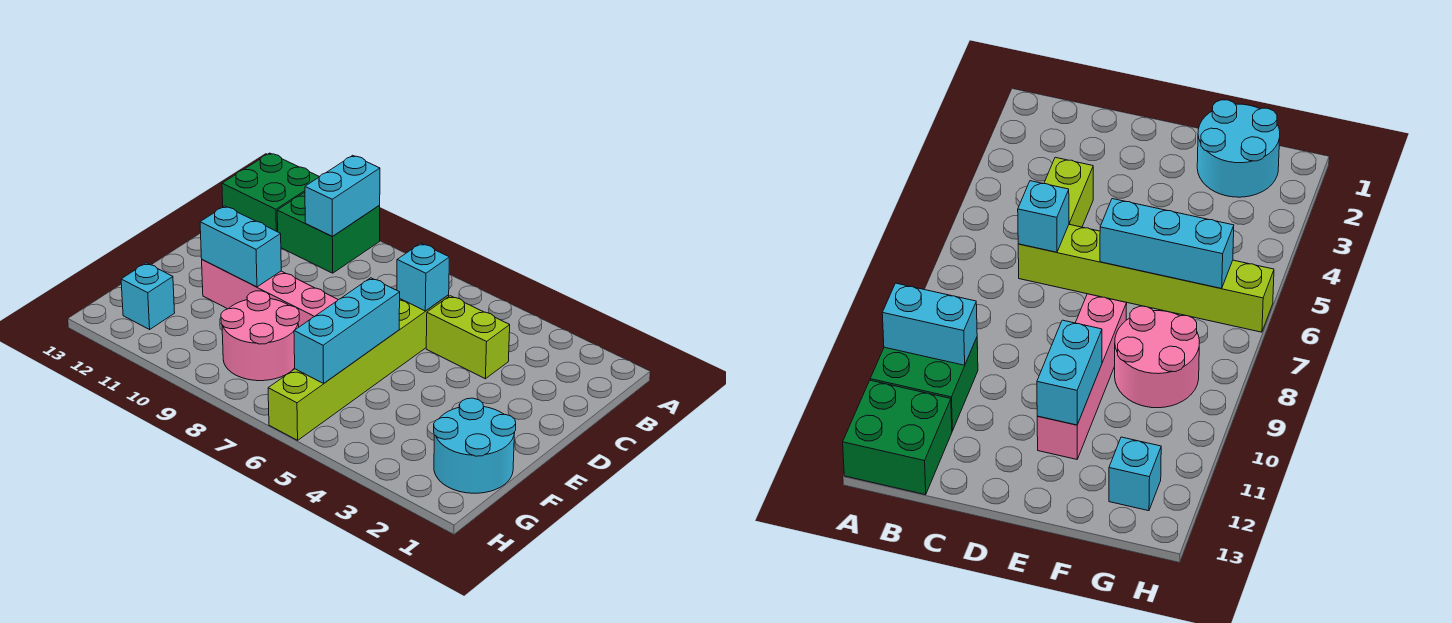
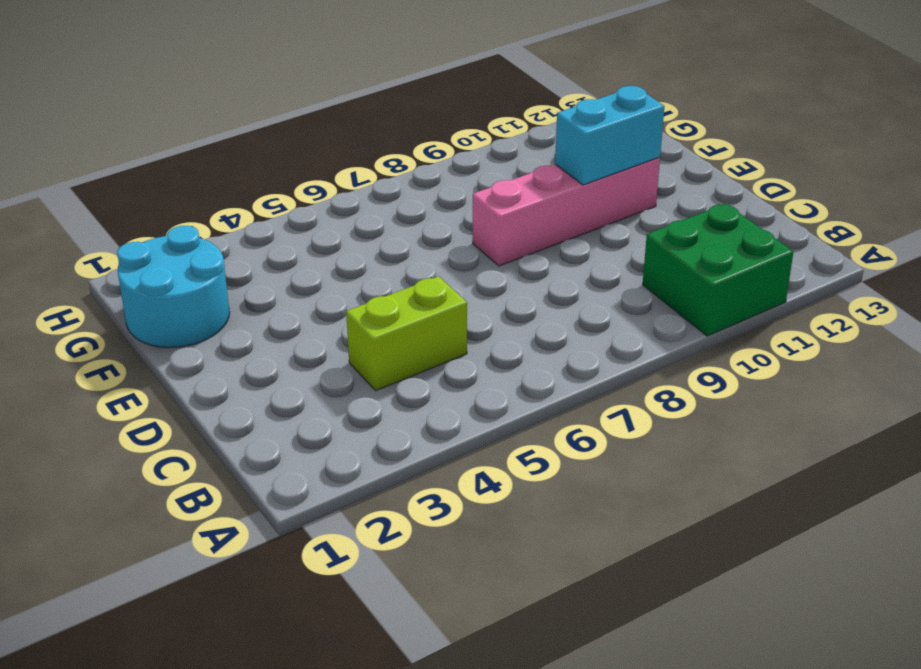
none -> green brick A12:B13 level 1
none -> lime brick C6:H6 level 1
none -> pink round brick F8:G9 level 1

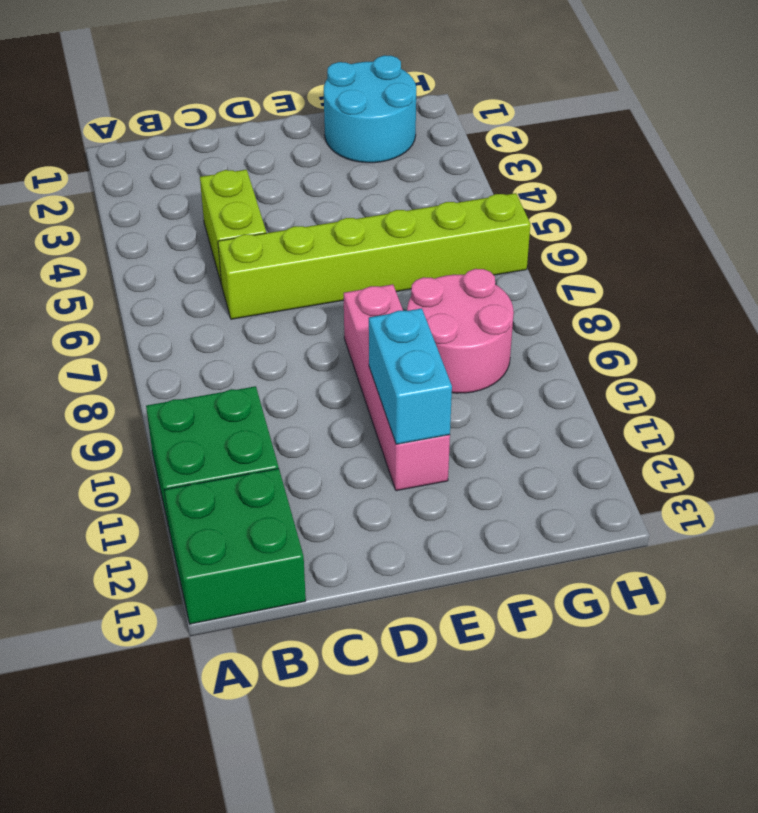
none -> cyan brick G12 level 1
none -> cyan brick A10:B10 level 2
none -> cyan brick C6 level 2

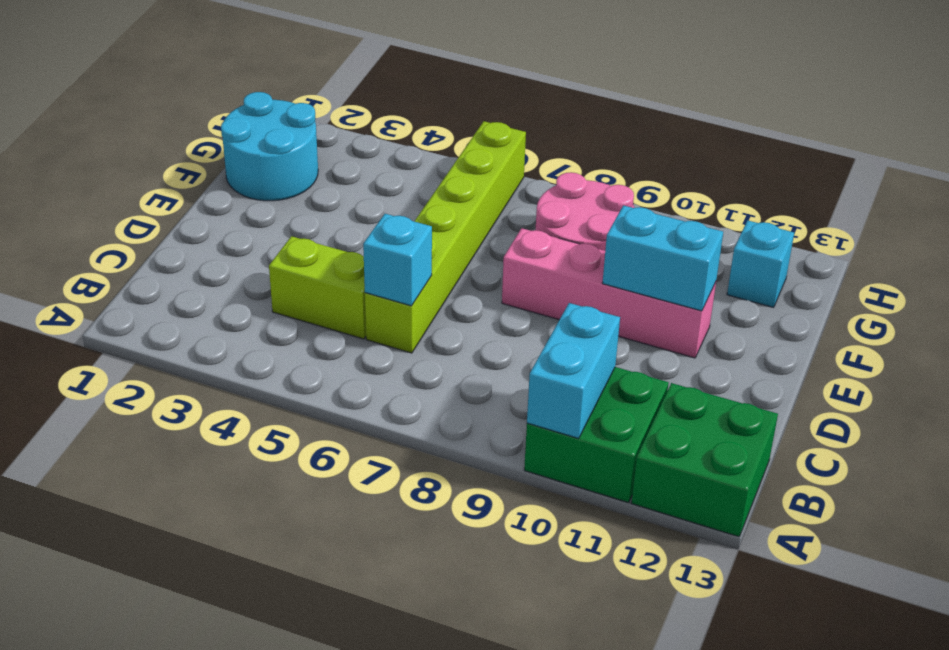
none -> cyan brick E6:G6 level 2

